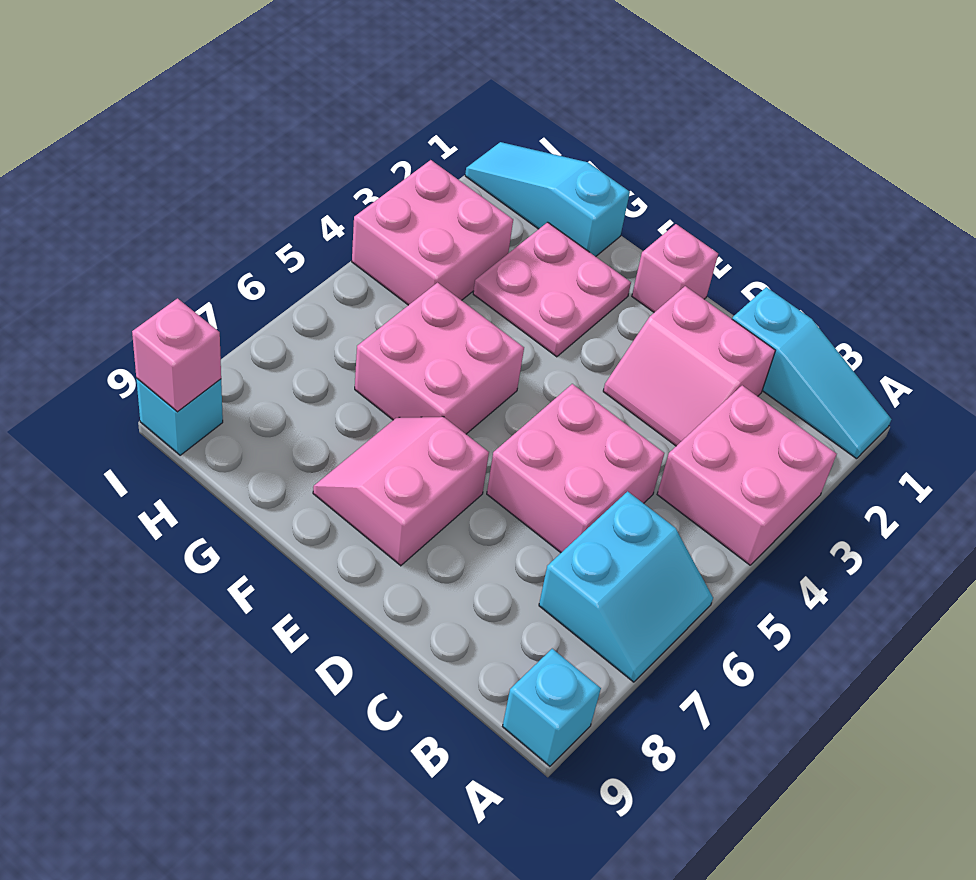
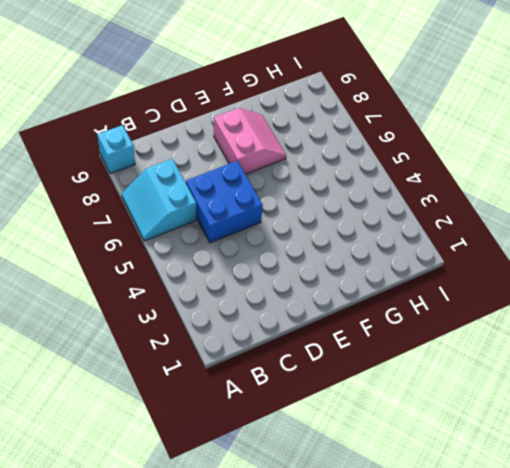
blue brick C5:D6 level 1 -> pink brick C5:D6 level 1
none -> cyan slope A1:C1 level 1 top C
none -> pink brick A3:B4 level 1
none -> pink slope C2:D3 level 1 top 2

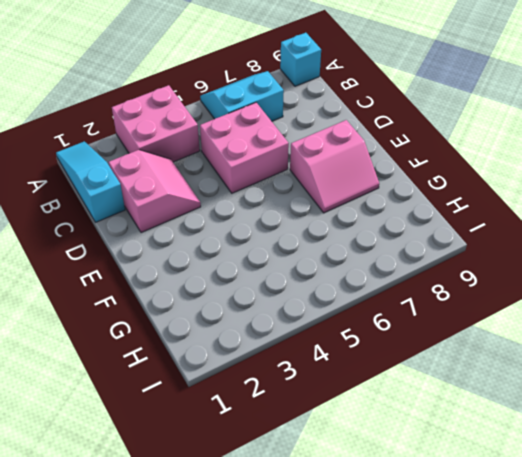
none -> pink brick E1 level 1
none -> pink plate F2:G3 level 1
none -> pink brick F5:G6 level 1

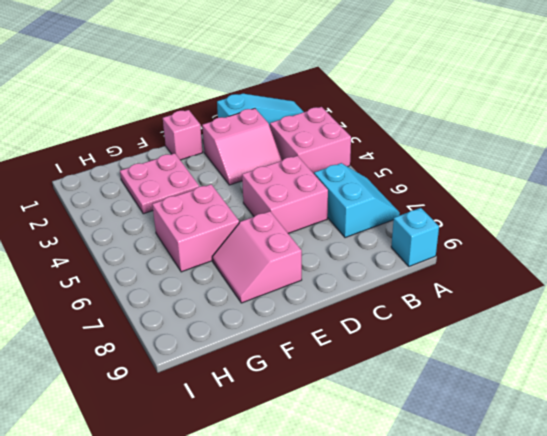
none -> cyan slope G1:I1 level 1 top G
none -> pink brick H3:I4 level 1
none -> cyan brick I9 level 1

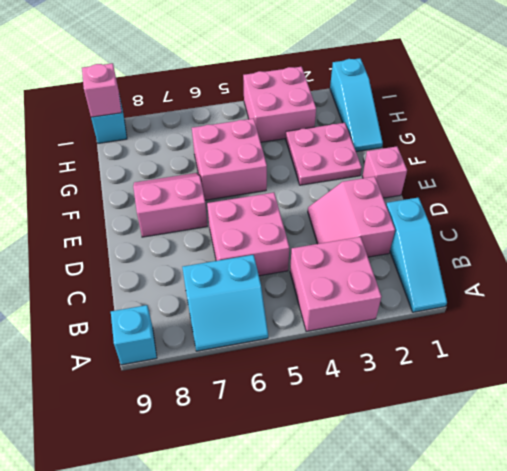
cyan slope G1:I1 level 1 top I -> cyan slope G1:I1 level 1 top G

